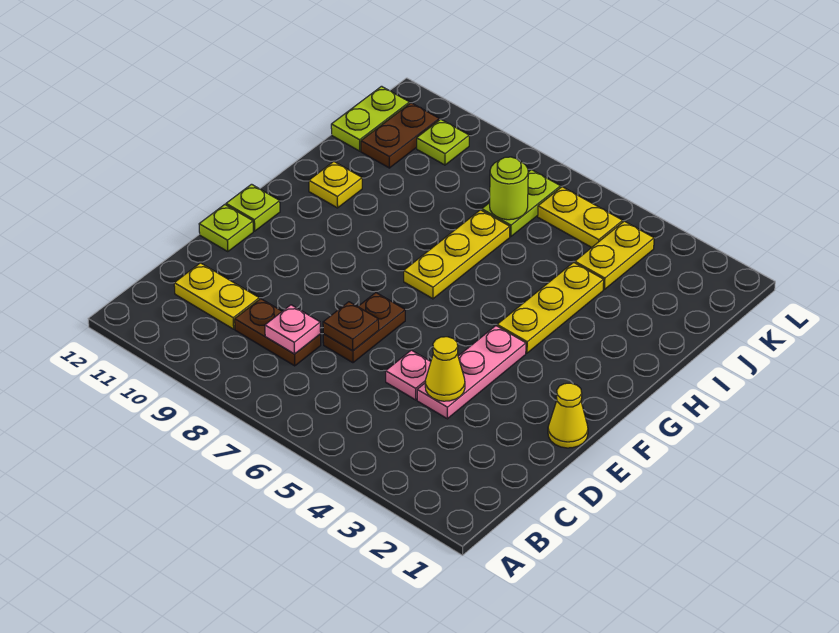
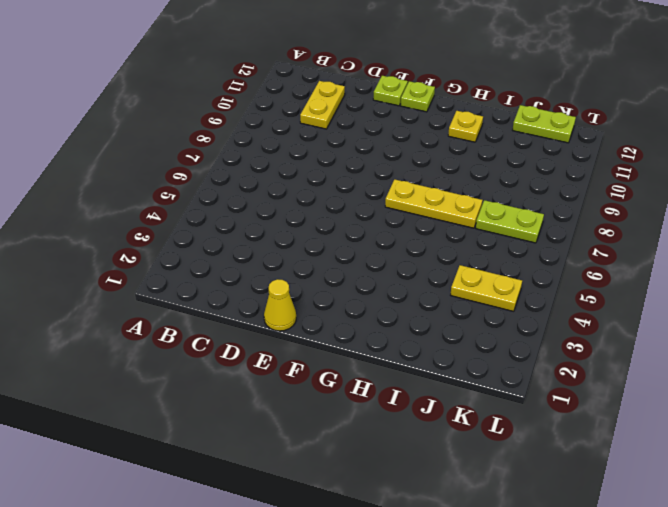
none -> brown plate C8:C9 level 1
none -> pink plate D4:F4 level 1
none -> pink plate D5 level 1

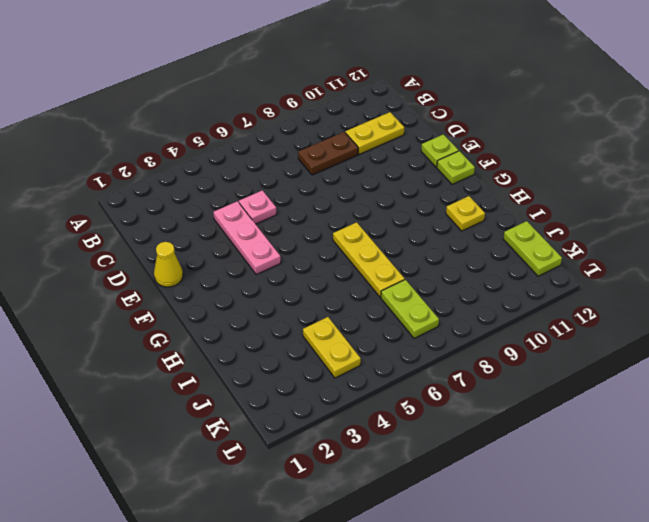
none -> brown plate D7:E7 level 1
none -> yellow plate G4:I4 level 1
none -> brown plate J11:K11 level 1

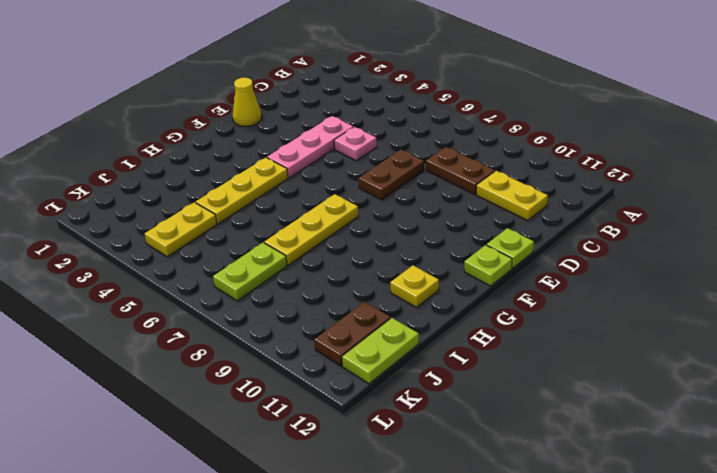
none -> yellow plate K5:K6 level 1
none -> lime plate K10 level 1
none -> pink plate C8 level 2

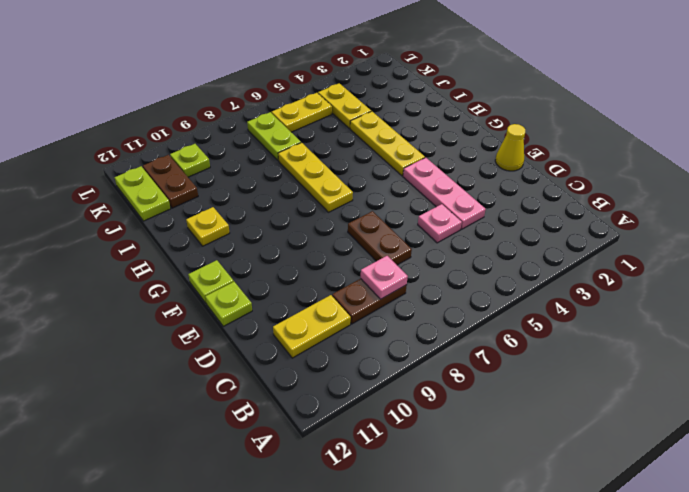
none -> yellow cone D4 level 2
none -> brown plate D7 level 2
none -> lime round brick J7 level 2

